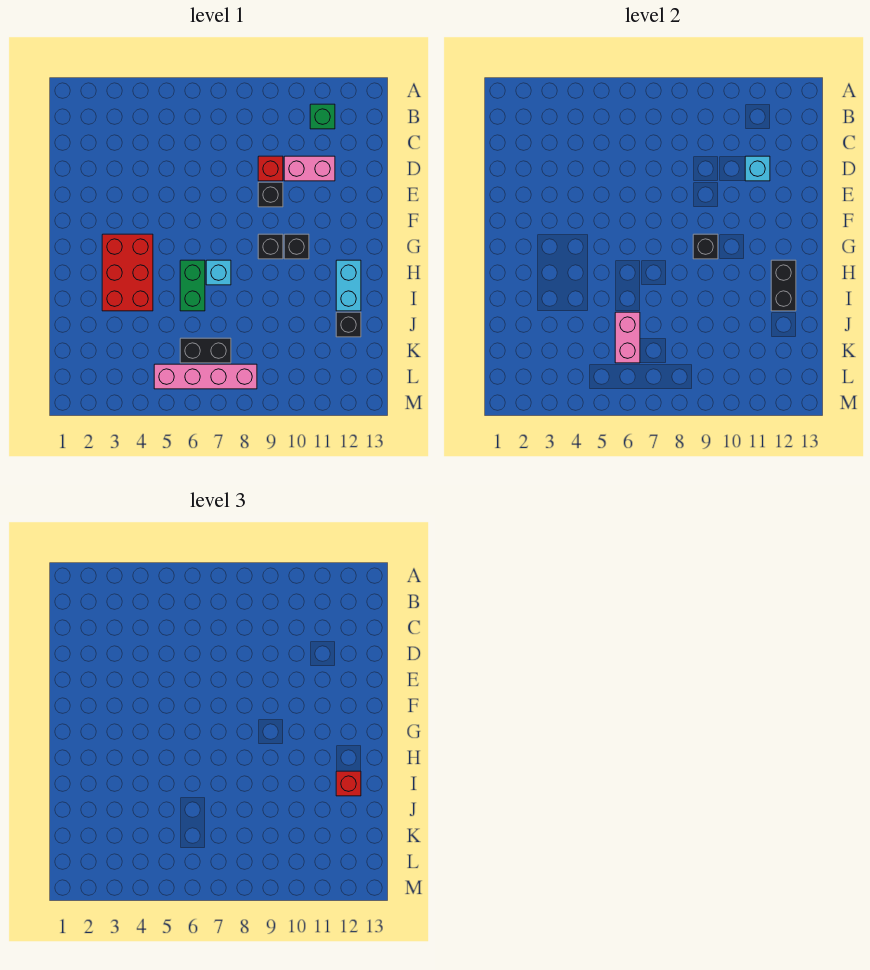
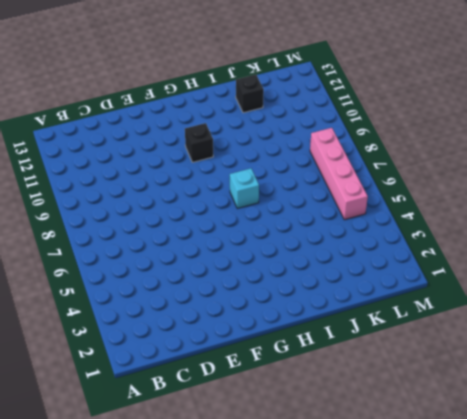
none -> green brick B11 level 1
none -> red brick D9 level 1
none -> pink brick D10:D11 level 1

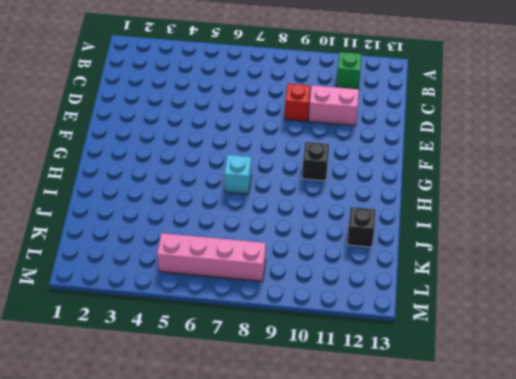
none -> black brick E9 level 1
none -> red brick G3:I4 level 1
none -> black brick G9 level 1

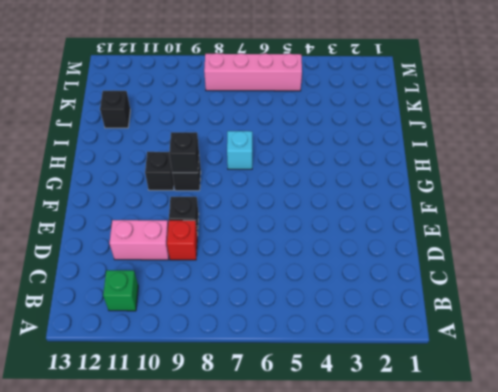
none -> red brick G3:I4 level 1
none -> green brick H6:I6 level 1
none -> cyan brick H12:I12 level 1

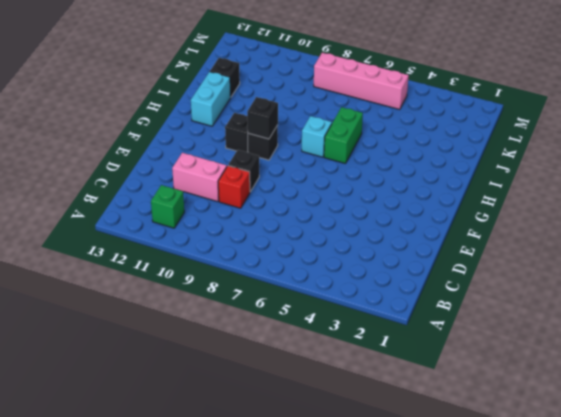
none -> red brick G3:I4 level 1
none -> black brick K6:K7 level 1
none -> cyan brick D11 level 2

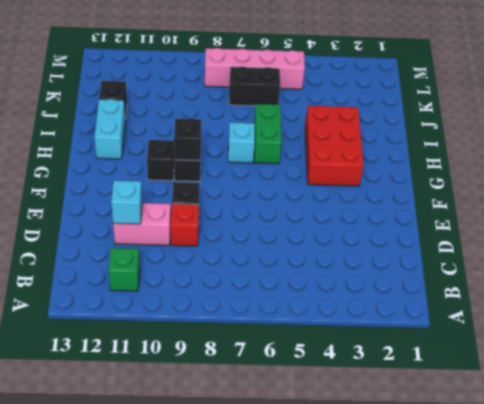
none -> black brick H12:I12 level 2
none -> pink brick J6:K6 level 2
none -> red brick I12 level 3

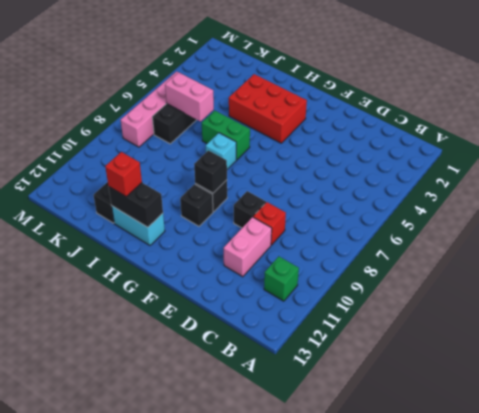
none -> cyan brick D11 level 2

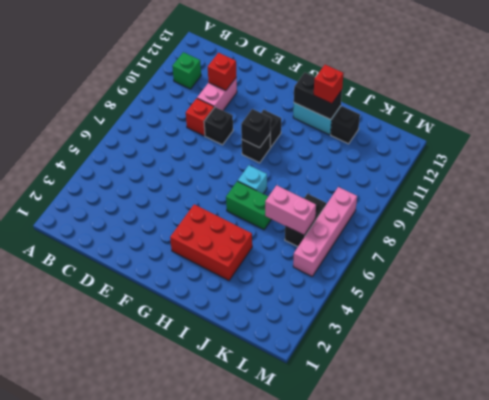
red brick D11 level 2 -> cyan brick D11 level 2

